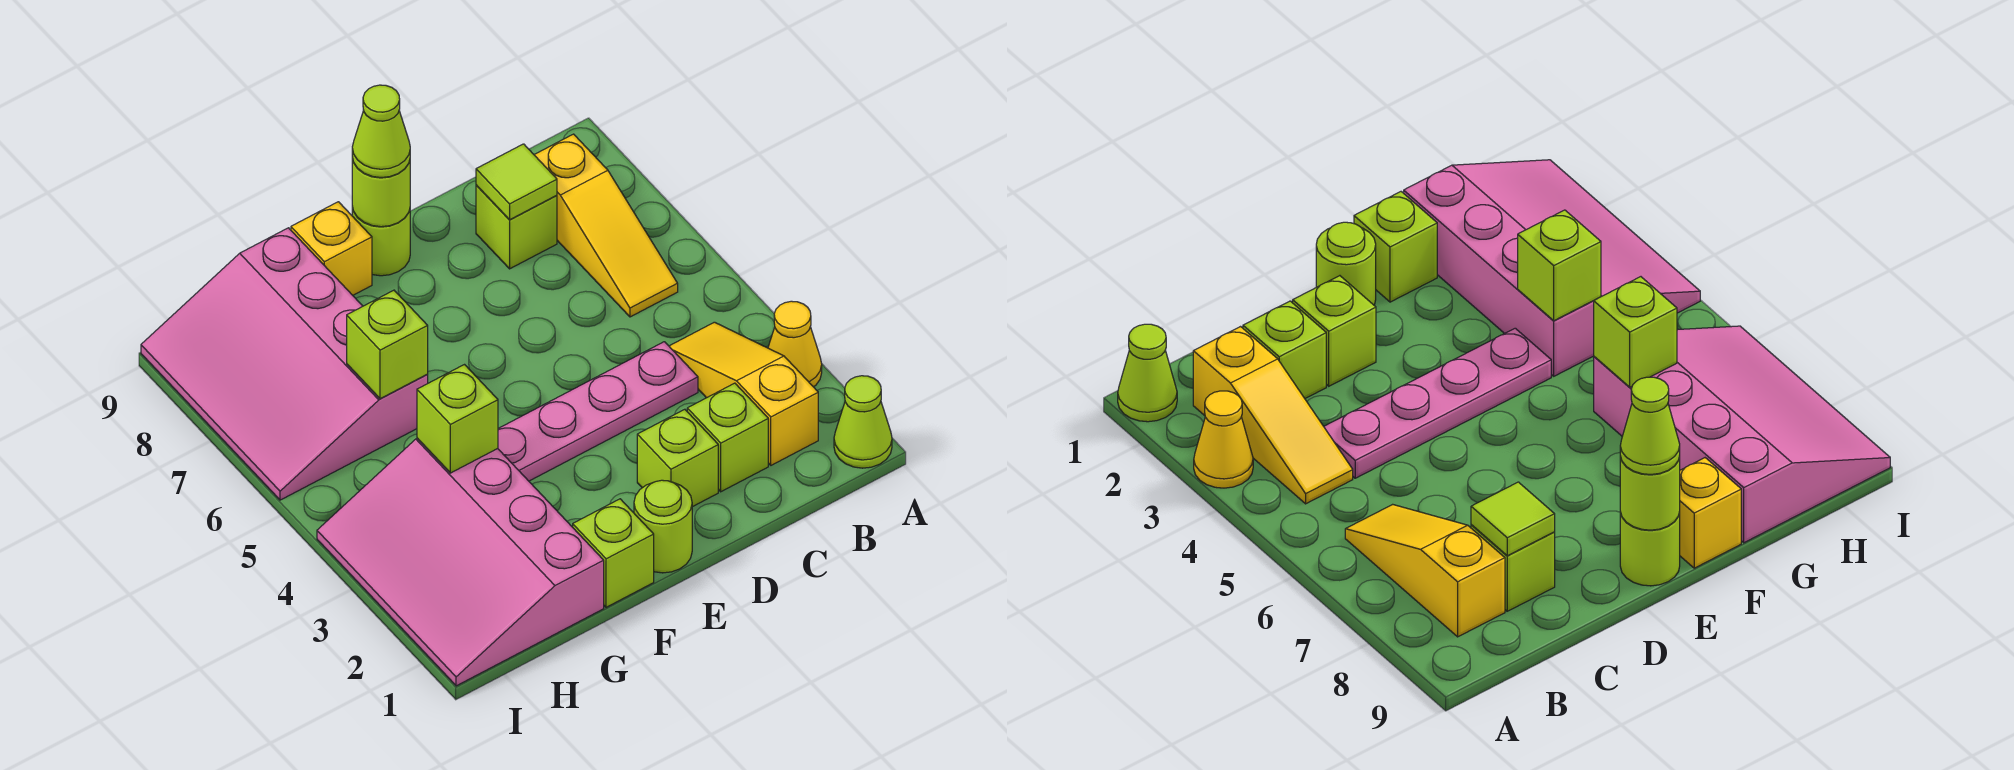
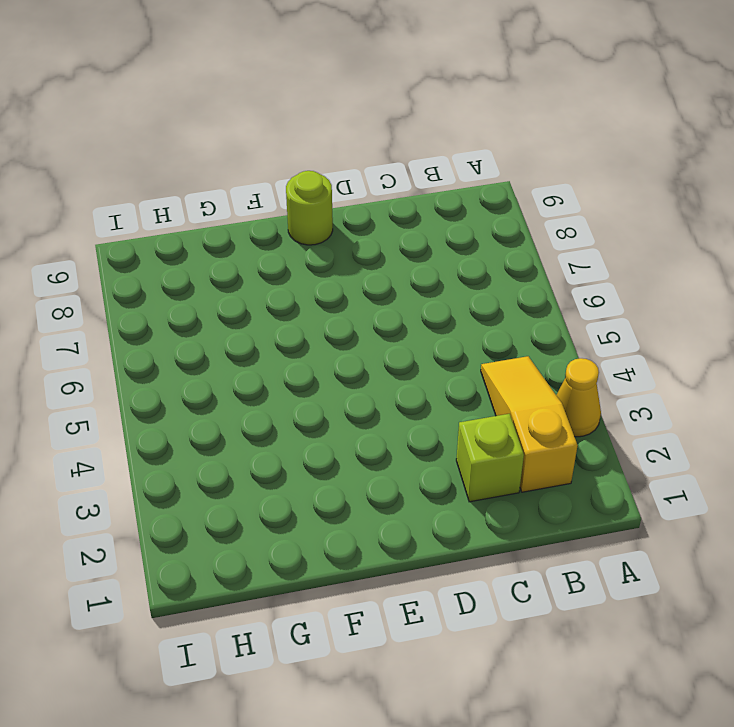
none -> lime cone A1 level 1
none -> yellow slope B6:B8 level 1 top 8
none -> pink plate C4:F4 level 1

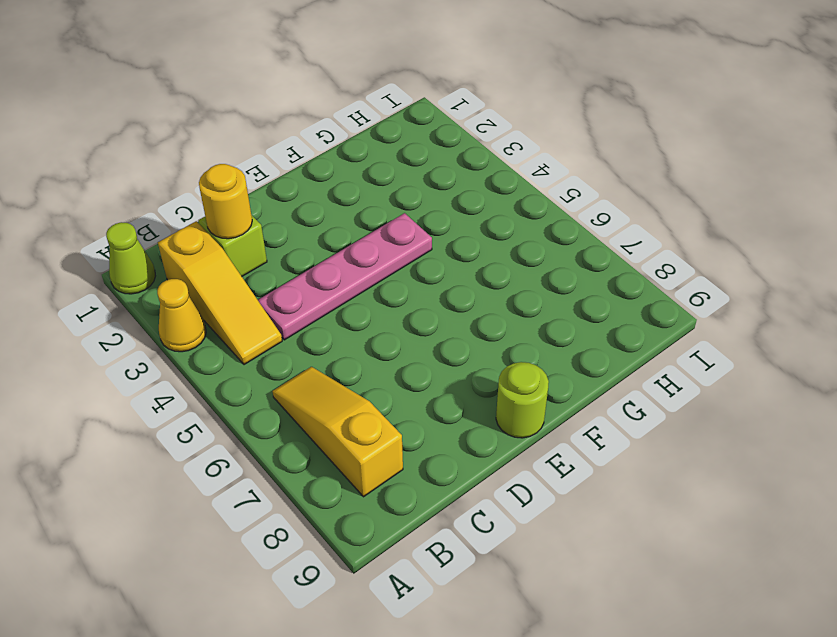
yellow round brick C2 level 2 -> none
none -> lime brick C8 level 1
none -> lime brick D2 level 1
none -> lime round brick E1 level 1

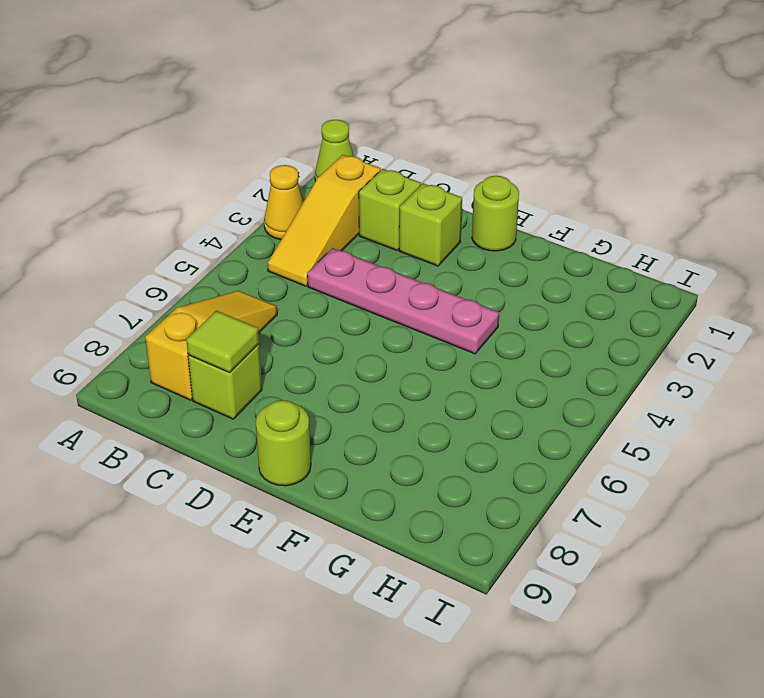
none -> lime brick F1 level 1
none -> yellow brick F9 level 1
none -> pink slope G1:I4 level 1 top G

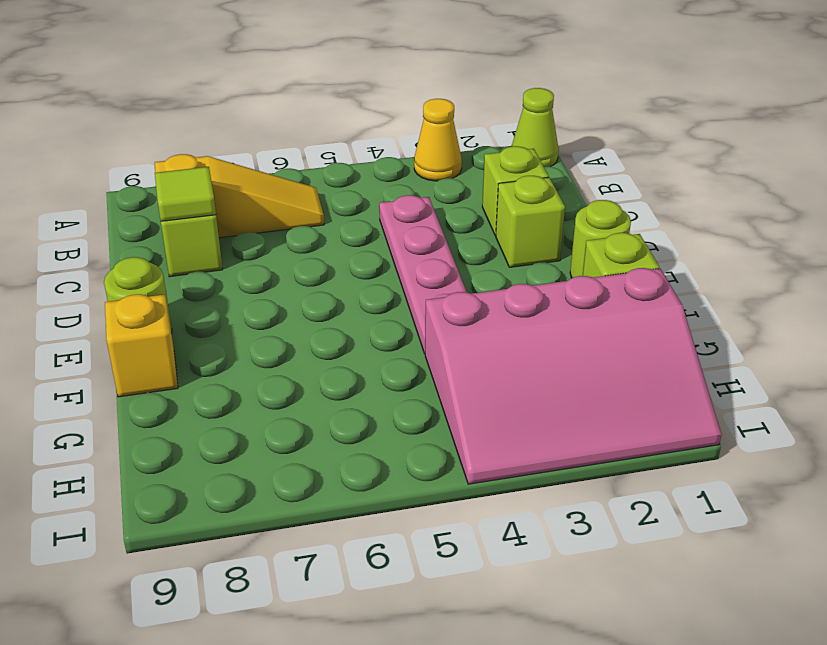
none -> yellow slope B2:B4 level 1 top 2
none -> pink slope G6:I9 level 1 top G
none -> lime round brick E9 level 2

